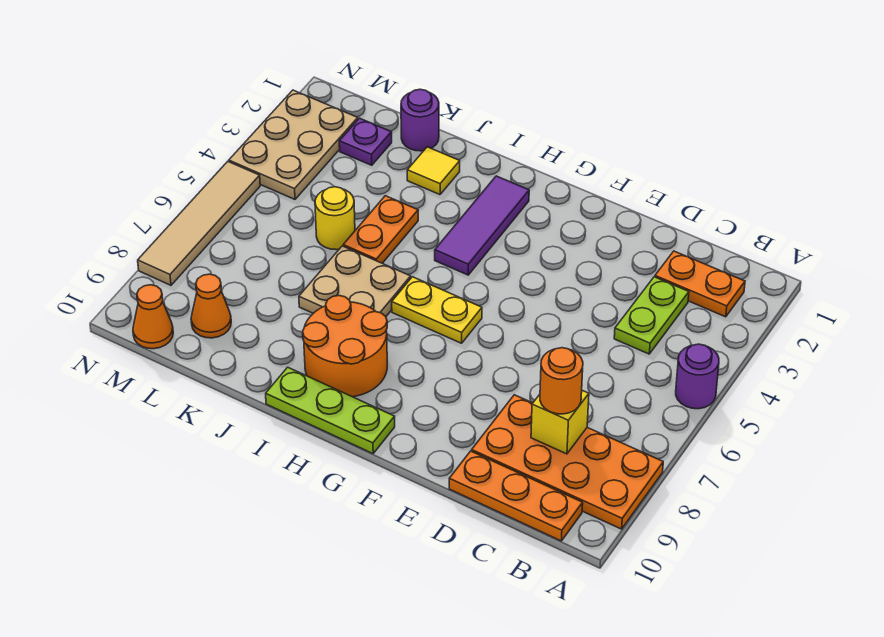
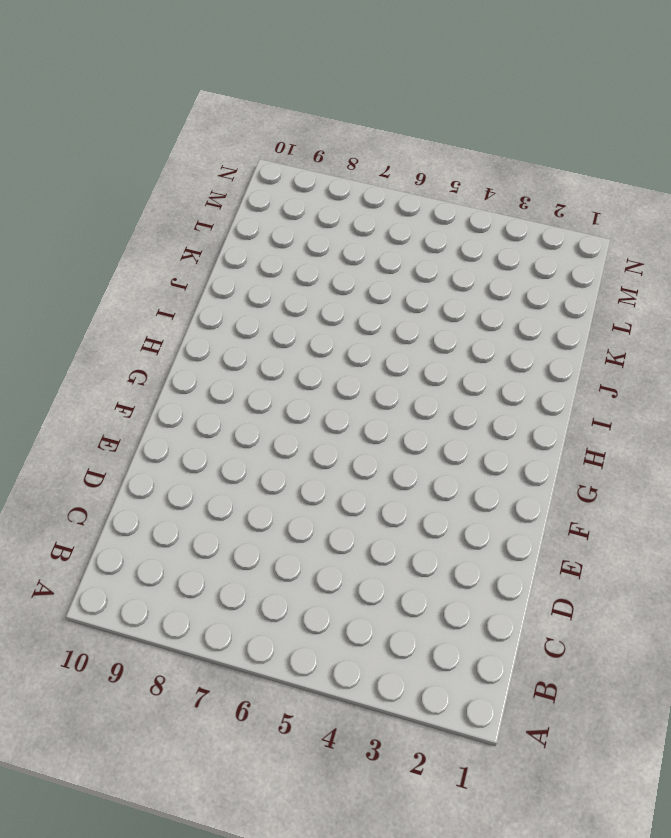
none -> purple round brick A5 level 1
none -> orange plate A8:D9 level 1
none -> orange plate B2:C2 level 1

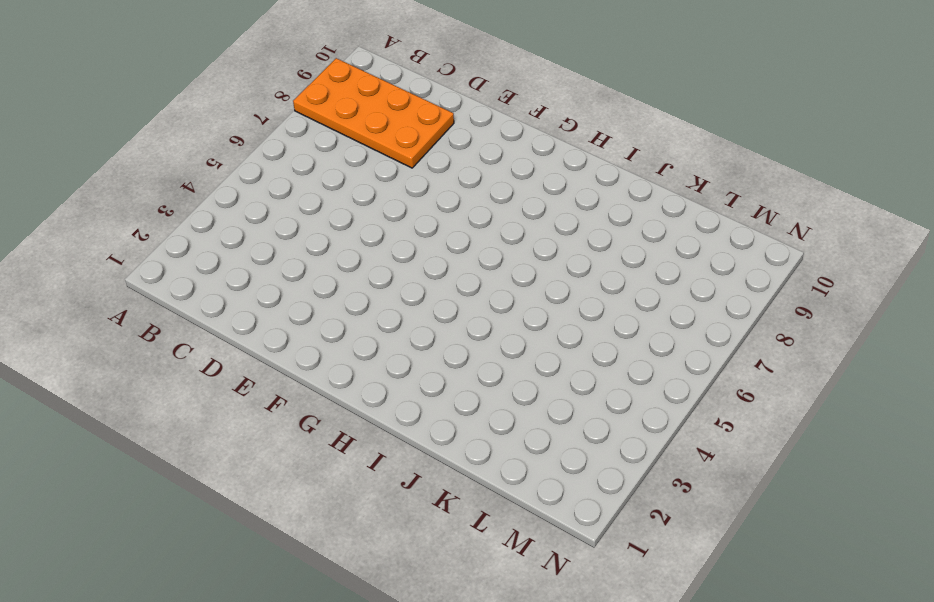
none -> purple round brick A5 level 1
none -> orange plate B2:C2 level 1
none -> orange plate B10:D10 level 1

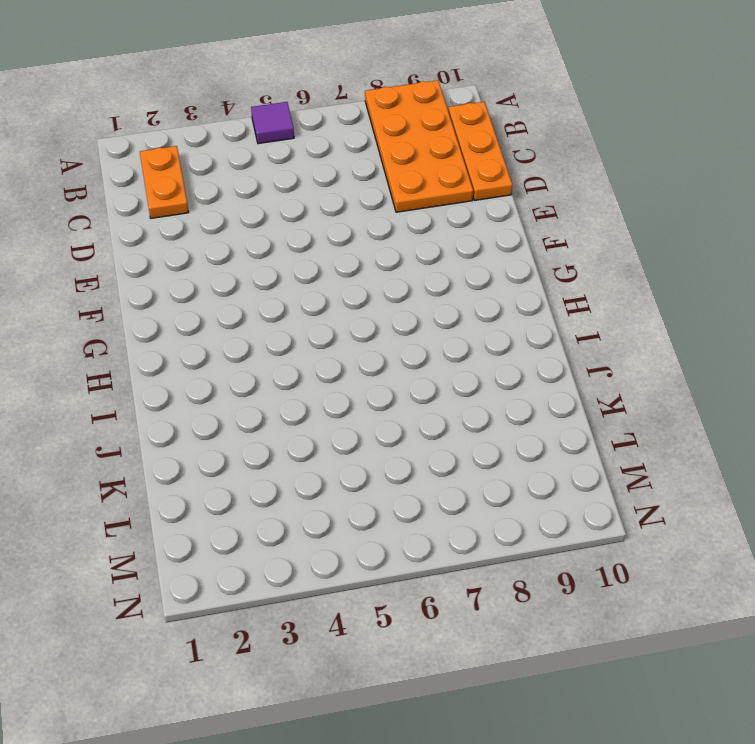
purple tile A5 level 1 -> purple round brick A5 level 1
none -> lime plate C3:C4 level 1
none -> yellow plate G6:H6 level 1
none -> lime plate G10:I10 level 1

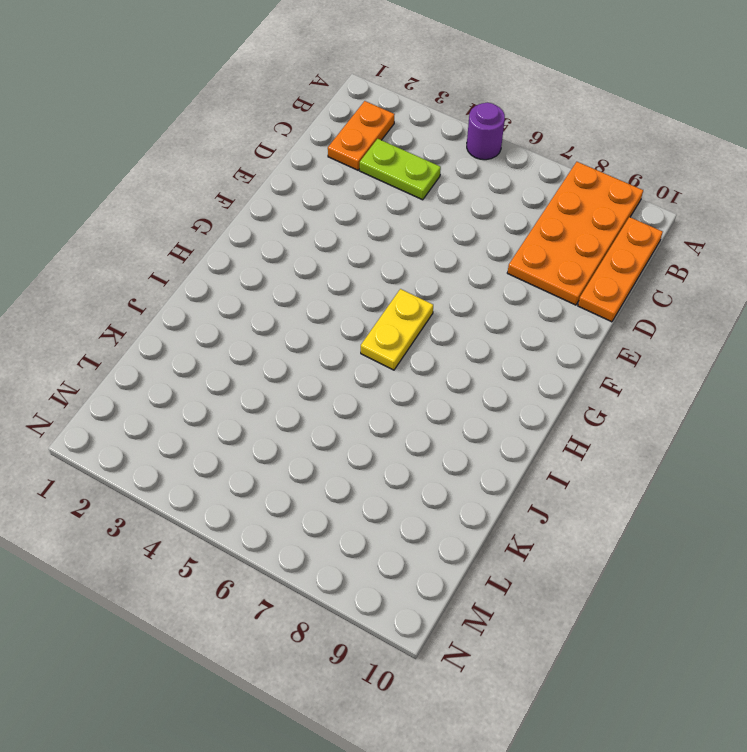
none -> lime plate G10:I10 level 1
none -> purple tile H2:H4 level 1
none -> orange round brick H8:I9 level 1

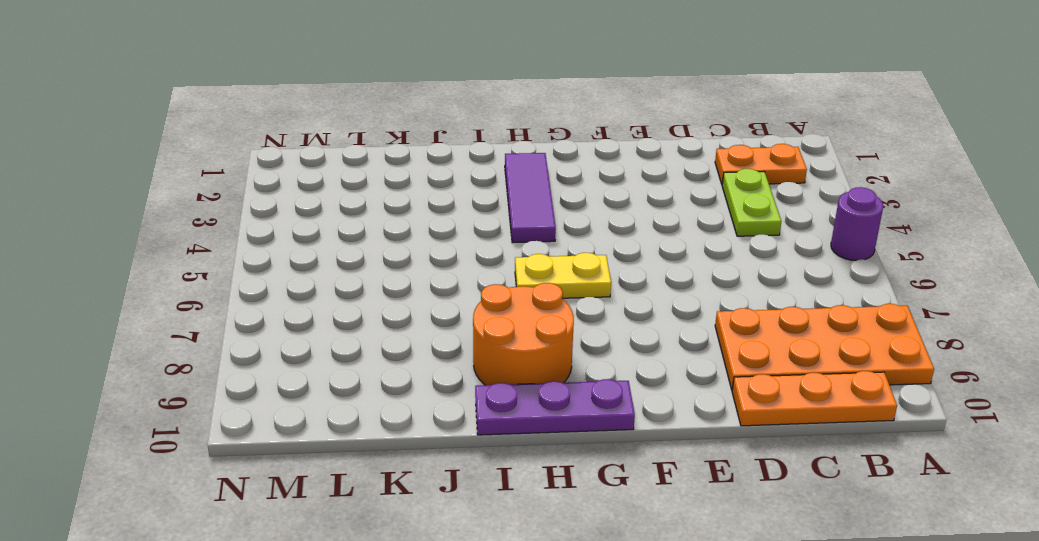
purple plate G10:I10 level 1 -> lime plate G10:I10 level 1
none -> tan plate I6:J7 level 1
none -> yellow tile J2 level 1
none -> orange plate J4:J5 level 1

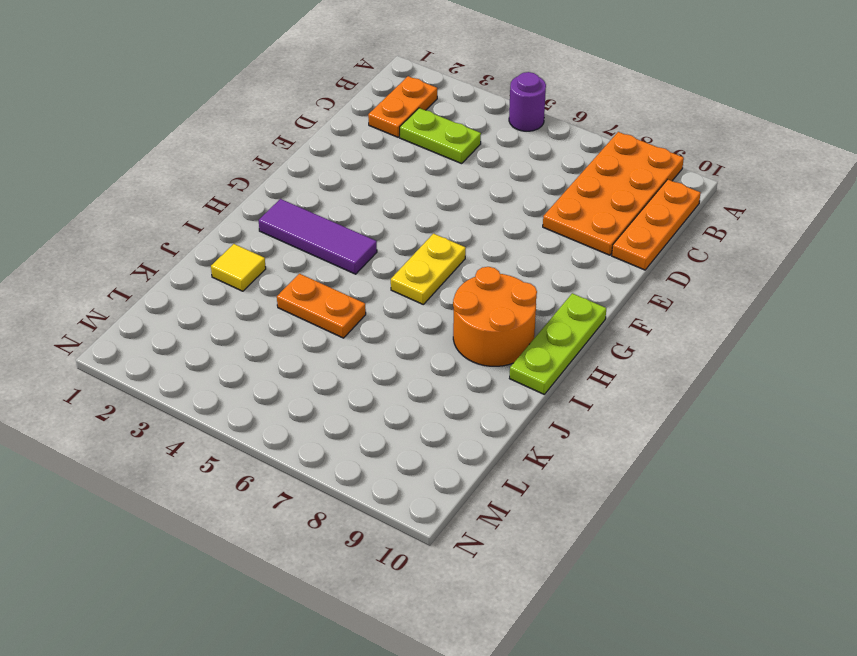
none -> tan plate I6:J7 level 1
none -> purple round brick K1 level 1
none -> yellow round brick K5 level 1

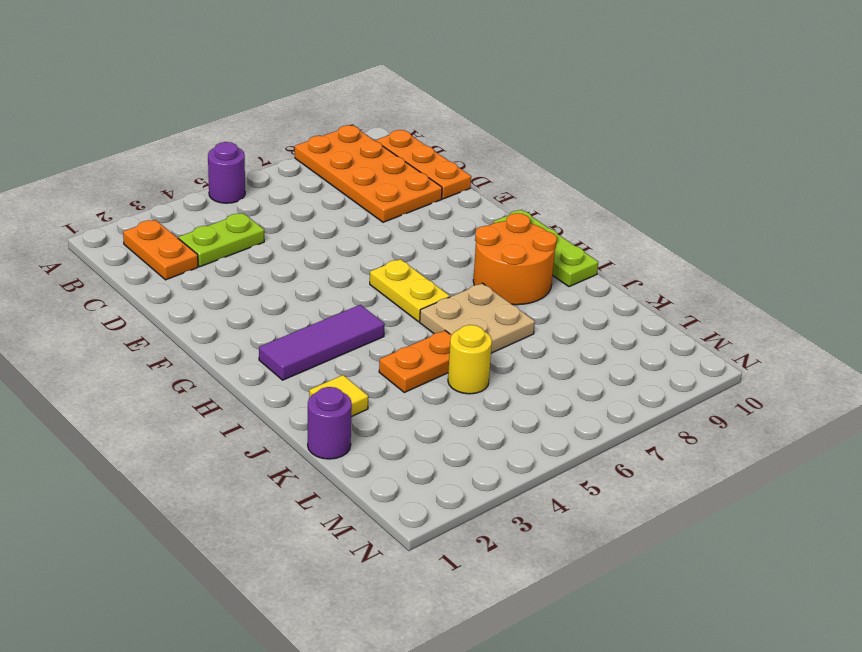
none -> purple plate L2 level 1
none -> orange cone L9 level 1
none -> tan plate M2:N4 level 1

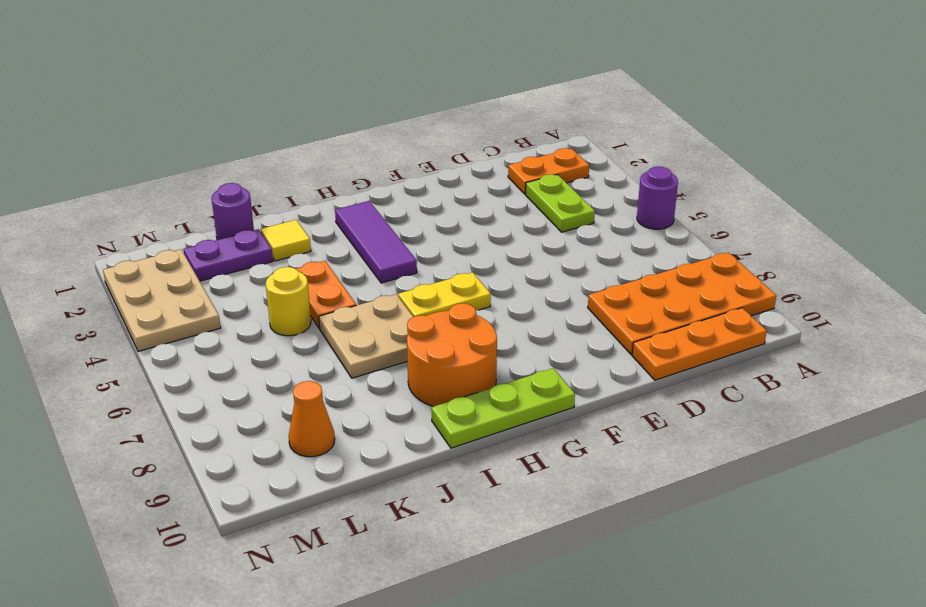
purple plate K2:L2 level 1 -> purple plate L2 level 1
none -> orange cone M10 level 1
none -> tan tile N5:N8 level 1
none -> yellow brick C8 level 2

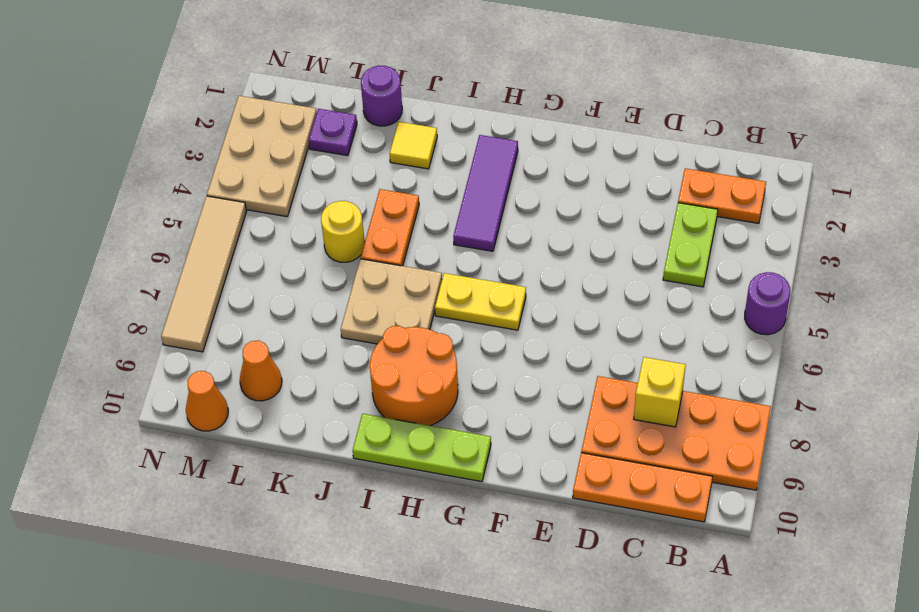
none -> orange round brick C8 level 3

